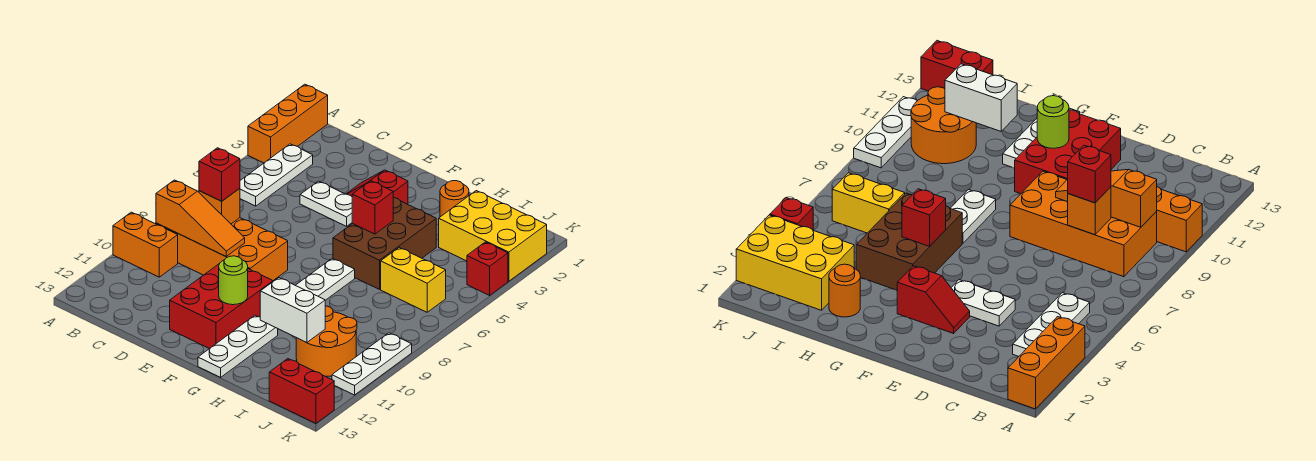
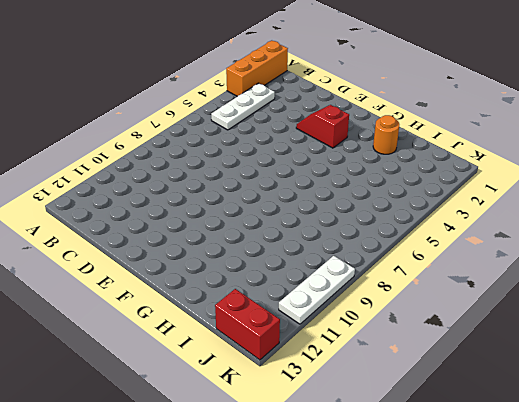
none -> orange brick A10:B10 level 1
none -> orange brick B8:E9 level 1
none -> white plate D4:E4 level 1

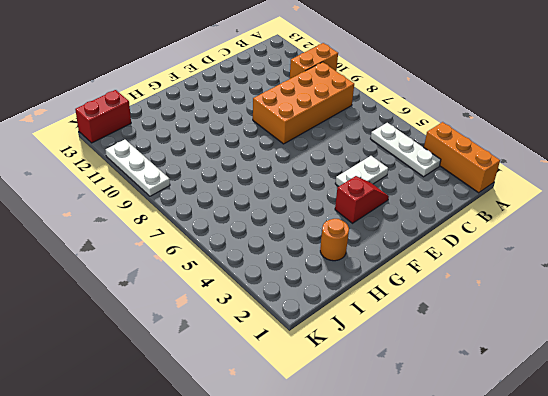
none -> red brick E10:F12 level 1
none -> brown brick G4:H6 level 1
none -> white plate G7:G8 level 1

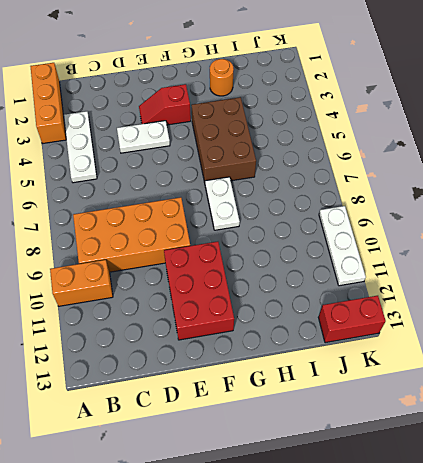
none -> white plate G11:G13 level 1
none -> yellow brick I2:K3 level 1
none -> yellow brick I6:J6 level 1

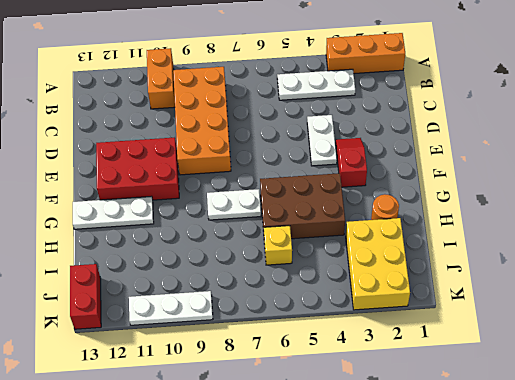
yellow brick I6 level 1 -> yellow brick I6:J6 level 1
none -> orange round brick I10:J11 level 1
none -> red brick K4 level 1
none -> orange slope B9:D9 level 2 top B

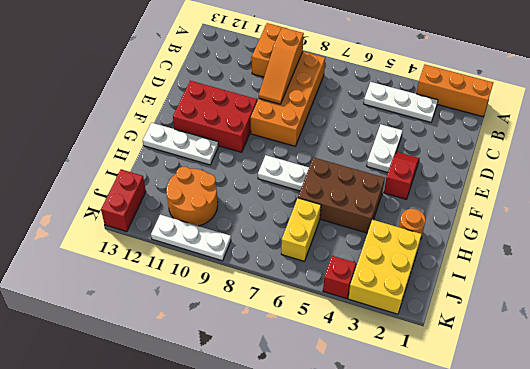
none -> orange brick C8 level 2
none -> lime round brick F11 level 2
none -> red brick G5 level 2

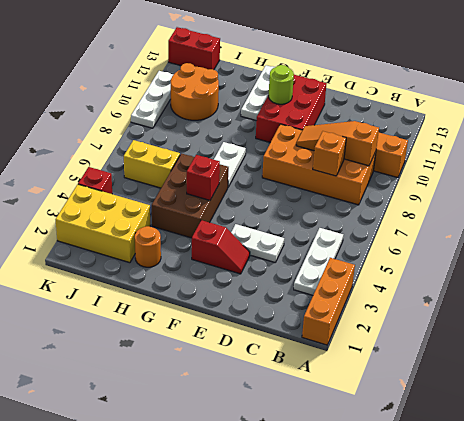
none -> white brick H11:I11 level 2
none -> red brick C8 level 3

